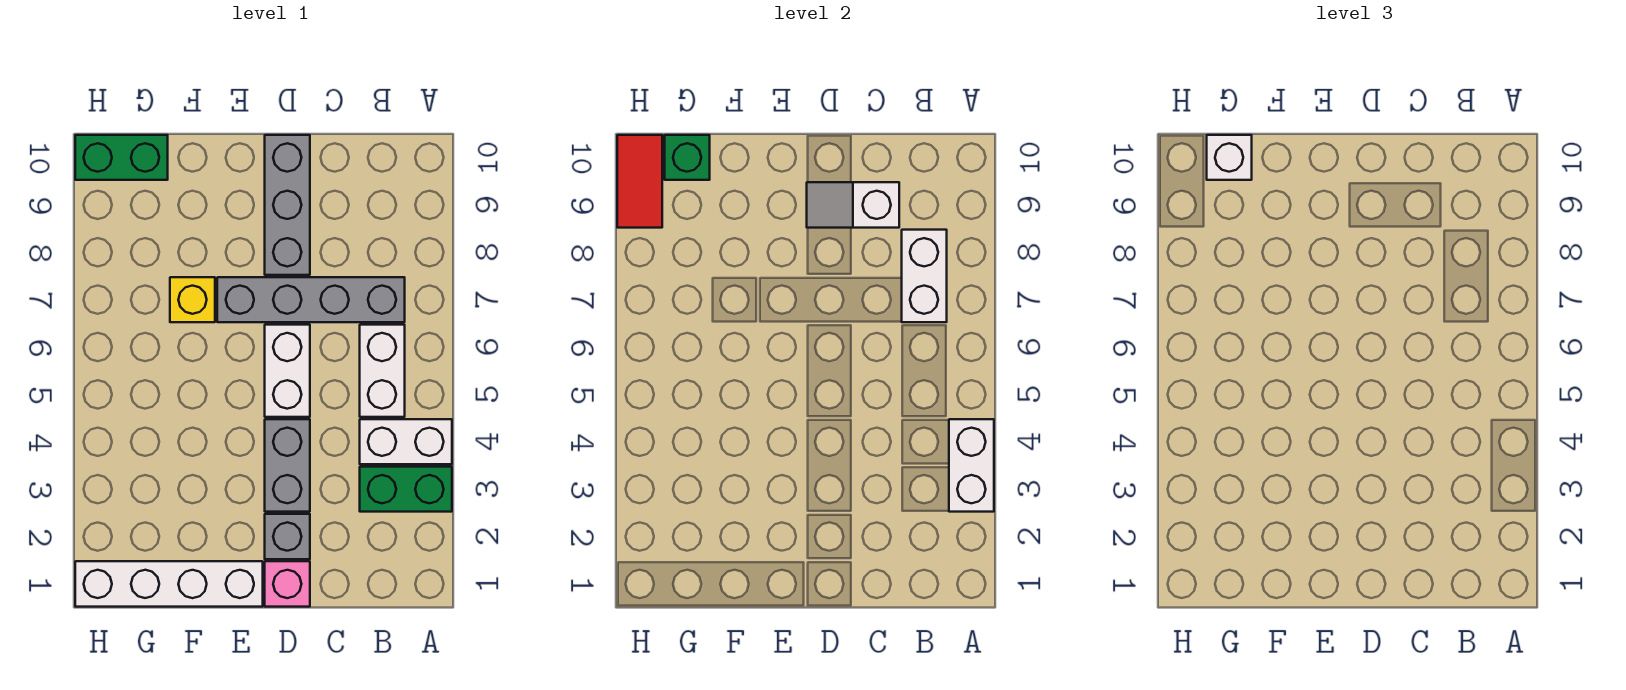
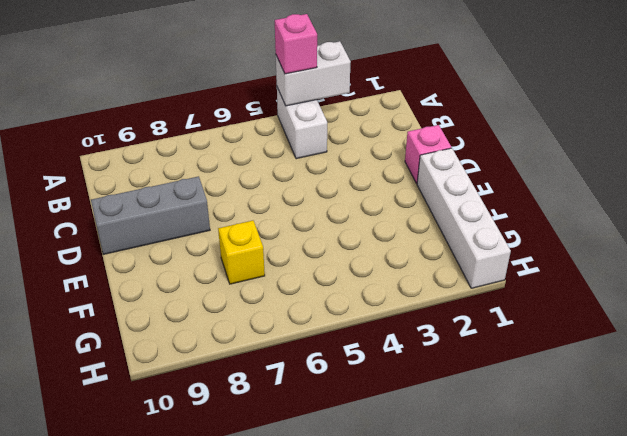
pink brick A4 level 3 -> none
none -> green brick A3:B3 level 1
none -> white brick B5:B6 level 1
none -> grey brick B7:E7 level 1

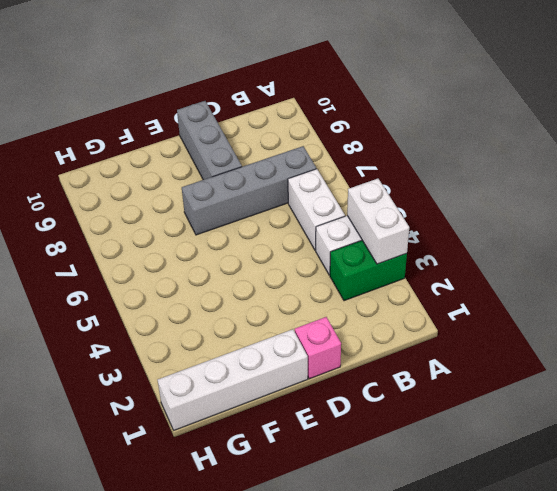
none -> grey brick D2 level 1
none -> grey brick D3:D4 level 1
none -> white brick D5:D6 level 1

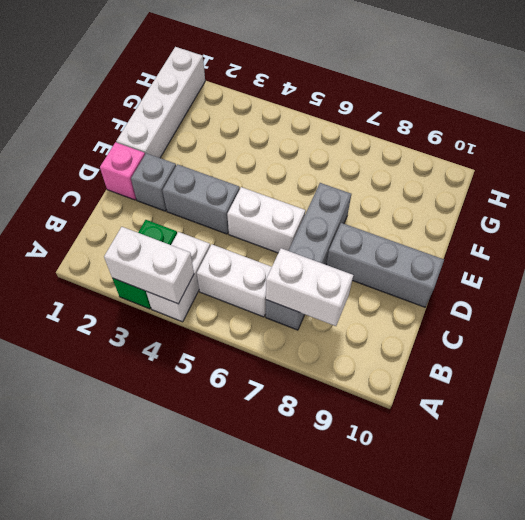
none -> yellow brick F7 level 1
none -> green brick G10:H10 level 1
none -> white slope C9:D9 level 2 top C

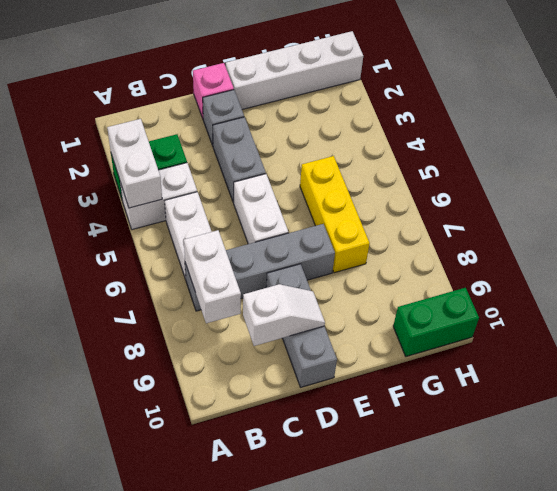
yellow brick F5:F7 level 1 -> yellow brick F7 level 1
none -> green brick G10 level 2
none -> red tile H9:H10 level 2
none -> white brick G10 level 3

